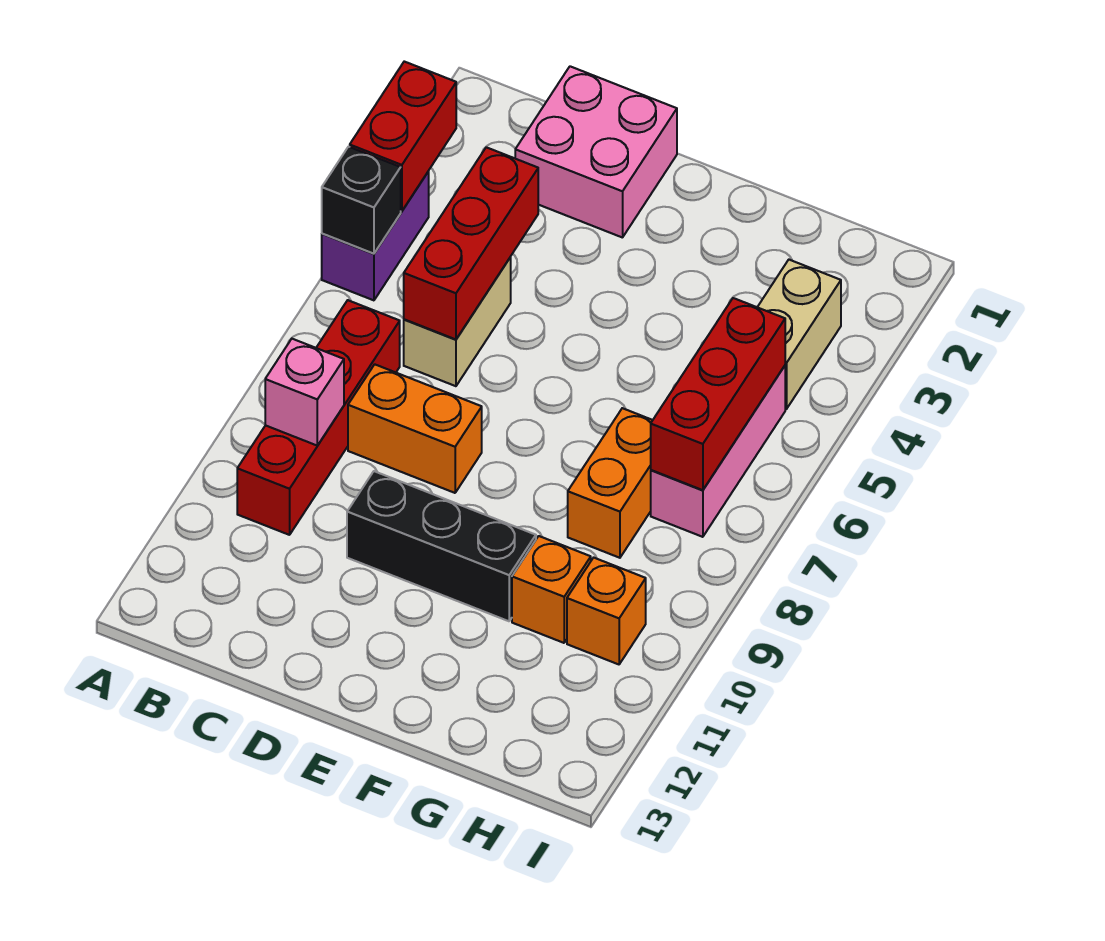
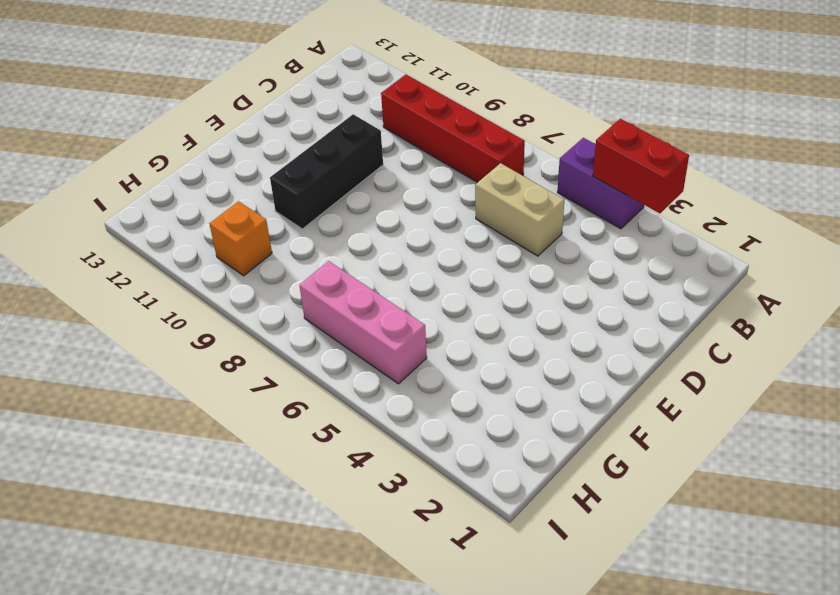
none -> pink brick C1:D2 level 1
none -> orange brick C8:D8 level 1
none -> orange brick G7:G8 level 1

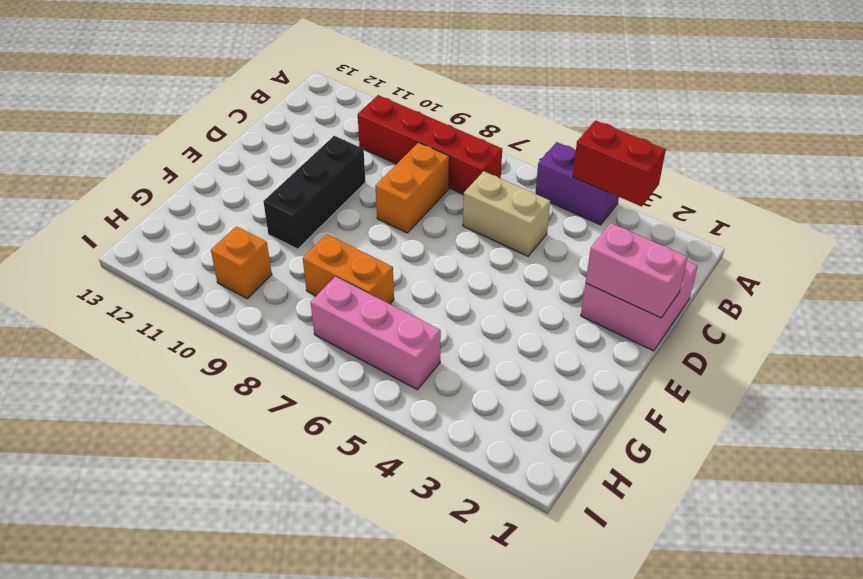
pink brick D1:D2 level 2 -> none
none -> orange brick G10 level 1
none -> tan brick H3:H4 level 1
none -> black brick A5 level 2

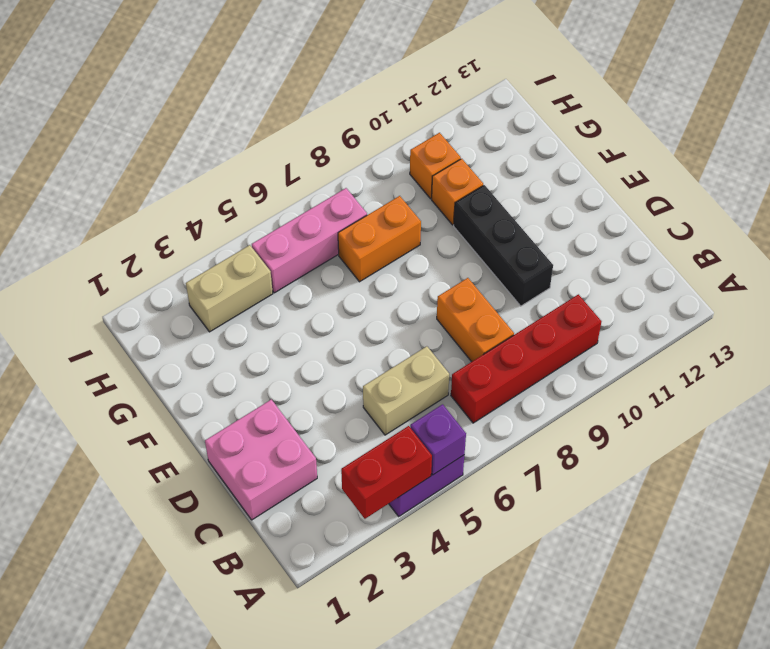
purple brick A5 level 2 -> black brick A5 level 2
none -> pink brick B9 level 2
none -> red brick C4:C6 level 2
none -> red brick H5:H7 level 2

